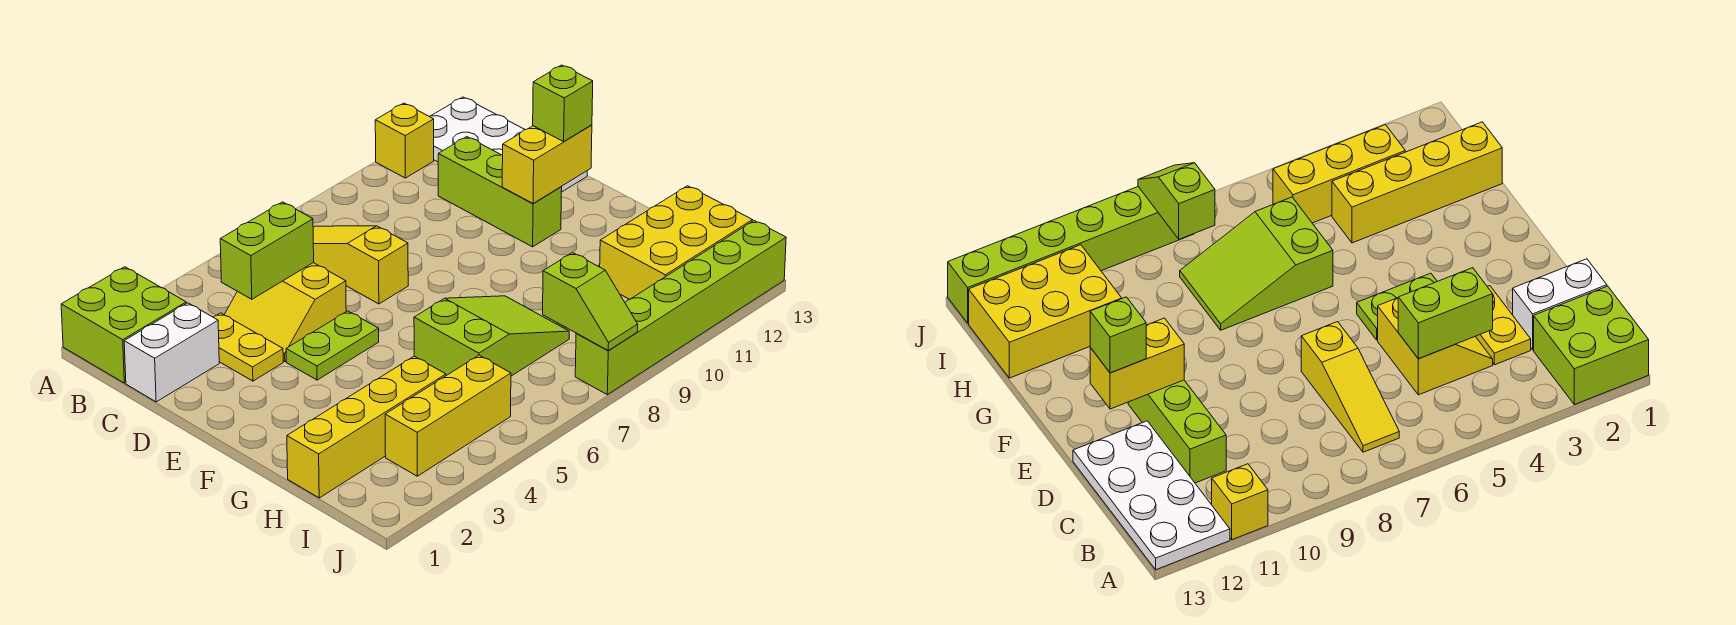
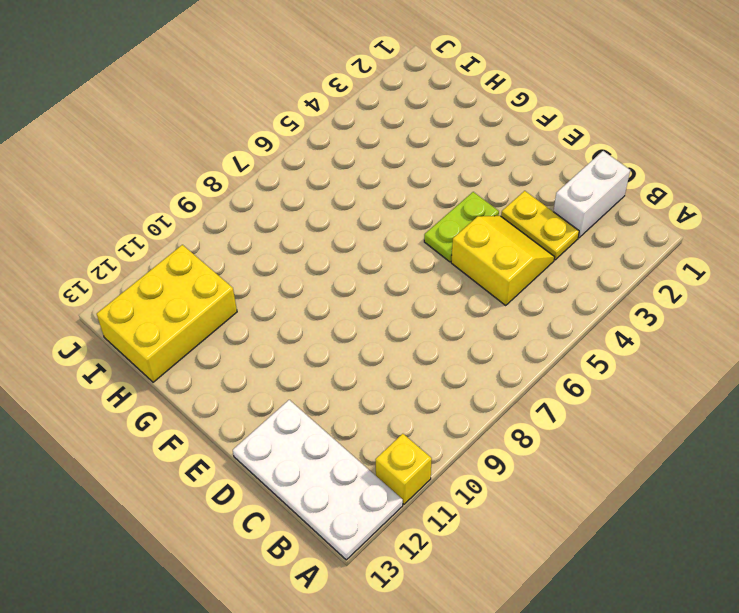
none -> lime brick A1:B2 level 1
none -> yellow slope B7:D7 level 1 top D
none -> lime brick C11:E11 level 1

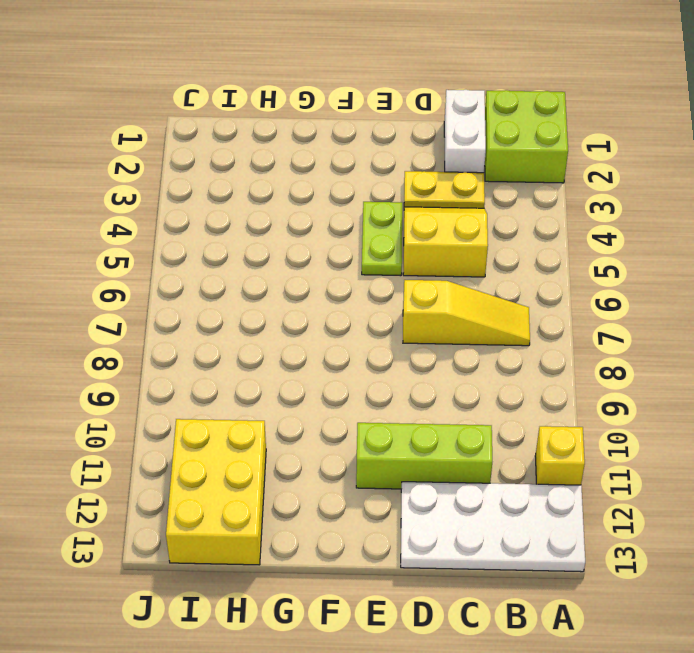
none -> lime slope G6:H8 level 1 top 6
none -> yellow brick H1:H4 level 1
none -> yellow brick I3:I5 level 1

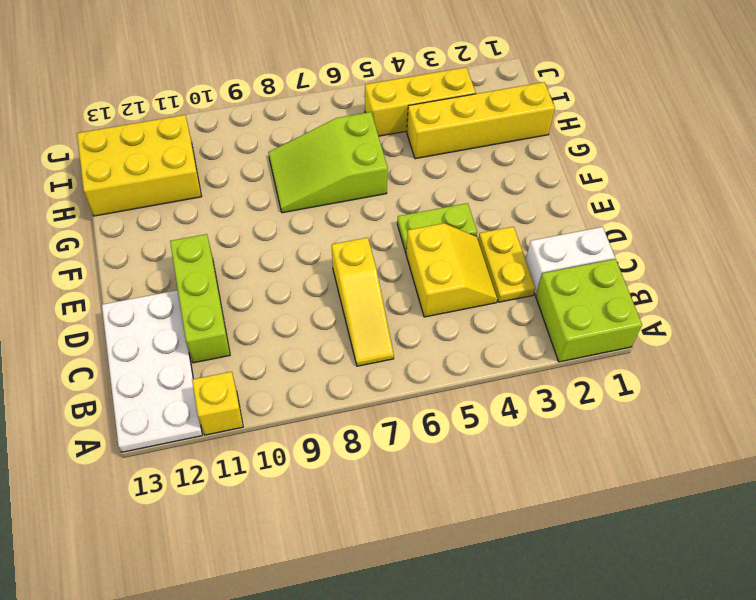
none -> lime brick J8:J13 level 1
none -> lime brick C4:C5 level 2
none -> yellow brick E11:E12 level 2

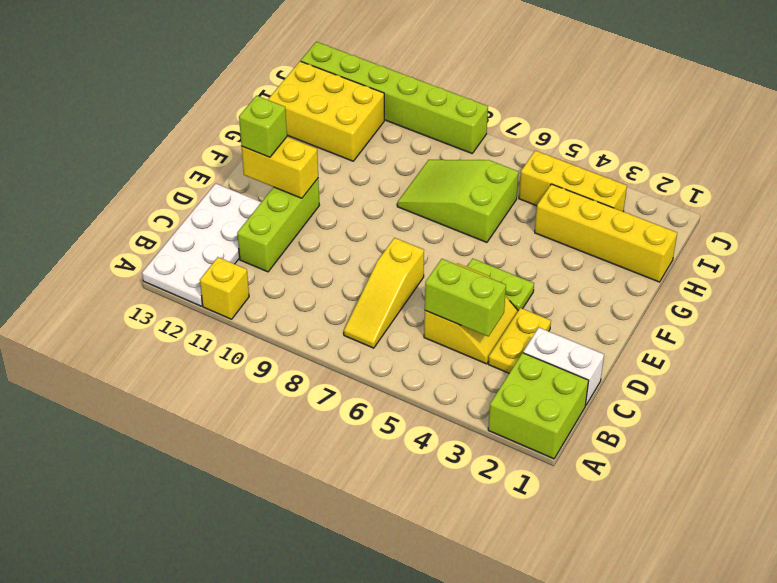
none -> lime slope I8:J8 level 2 top I

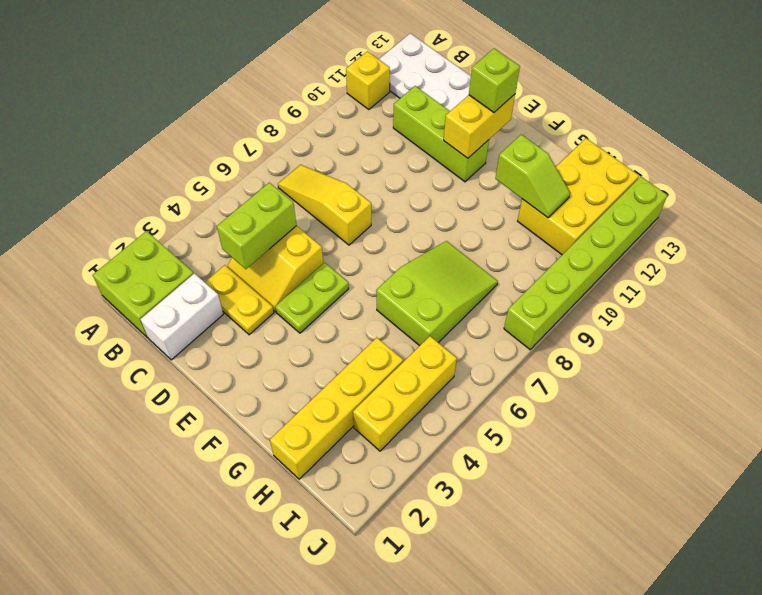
lime slope G11:H11 level 2 top G -> lime slope I8:J8 level 2 top I

